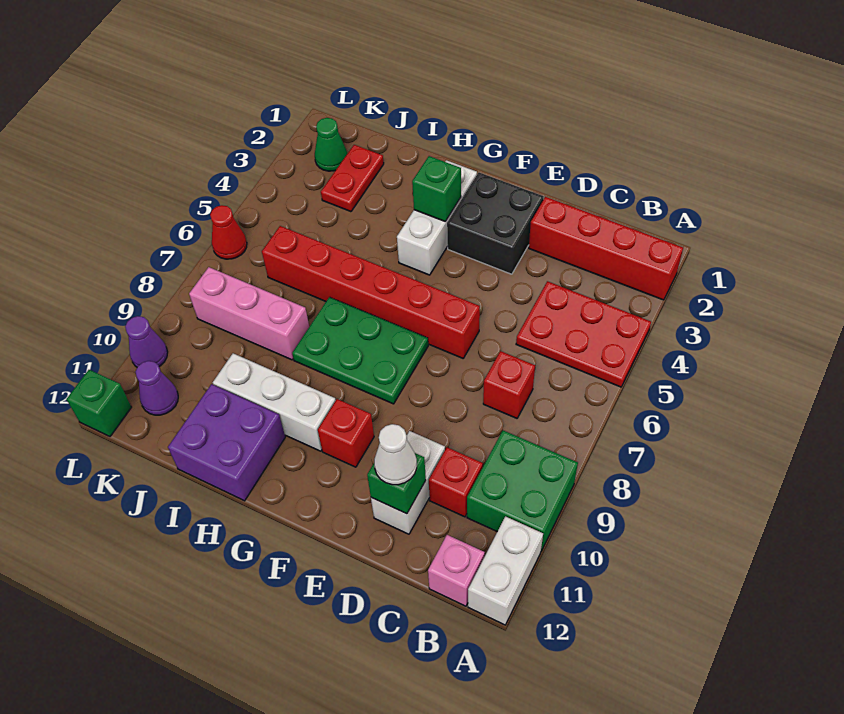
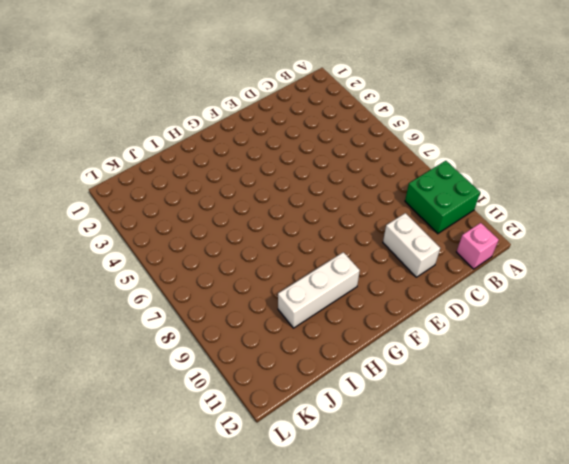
none -> red brick A2:D2 level 1
none -> red plate A4:C5 level 1
none -> white brick A11:A12 level 1

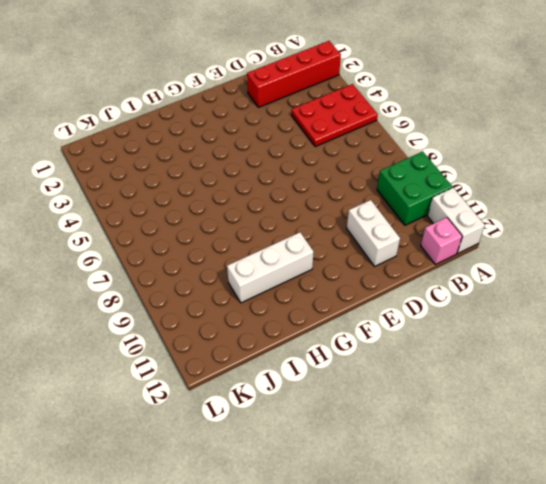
none -> red brick C7 level 1
none -> red brick C10 level 1
none -> black brick E2:F3 level 1

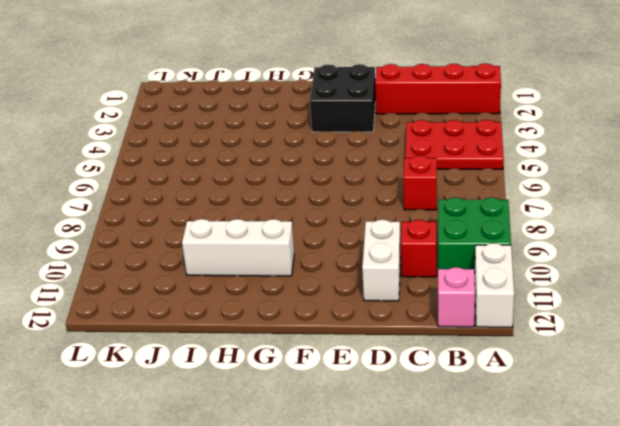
none -> red brick E6:J6 level 1
none -> green plate F7:H8 level 1
none -> red brick F10 level 1

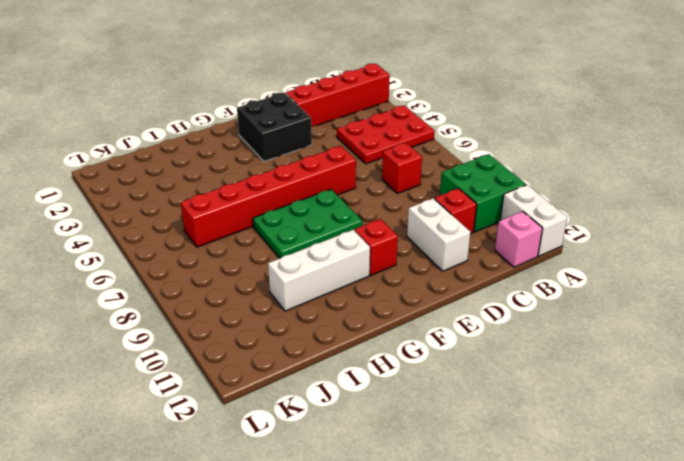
none -> white brick G2:G4 level 1
none -> purple brick H11:I12 level 1
none -> pink brick I8:K8 level 1

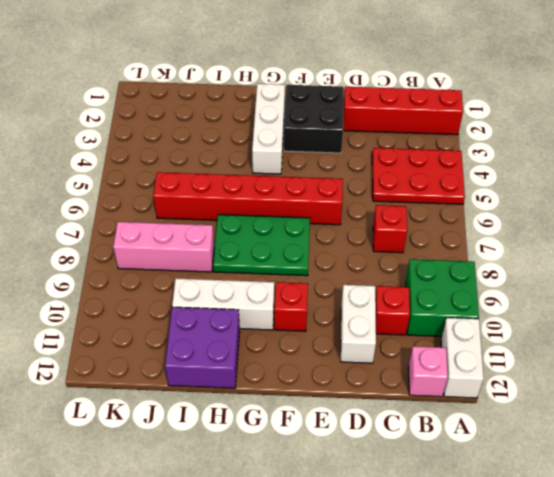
none -> red plate J2:J3 level 1
none -> green cone K2 level 1
none -> purple cone K11 level 1

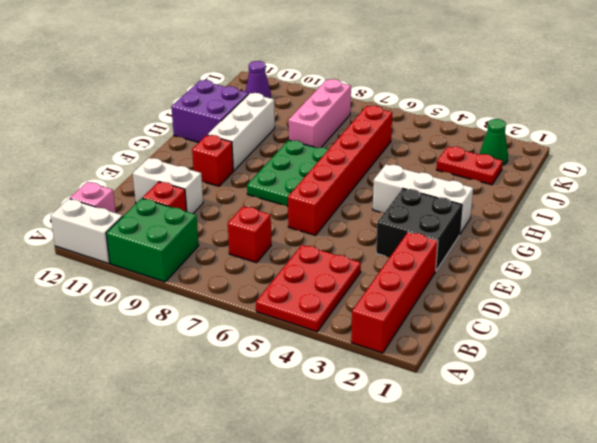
none -> red cone L6 level 1
none -> purple cone L10 level 1
none -> green brick L12 level 1

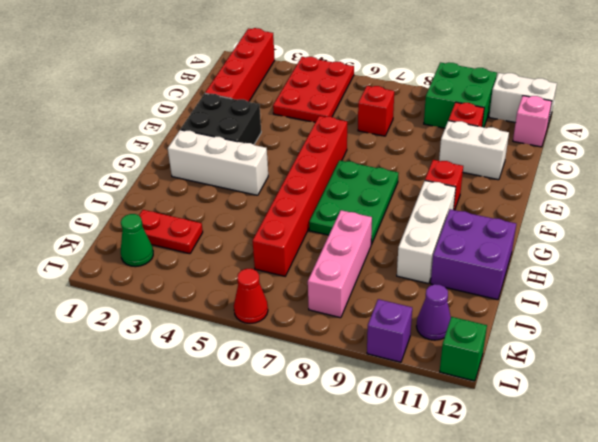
purple brick L10 level 1 -> purple cone L10 level 1
none -> green brick D11 level 2
none -> green brick G3 level 2
none -> white cone D11 level 3

